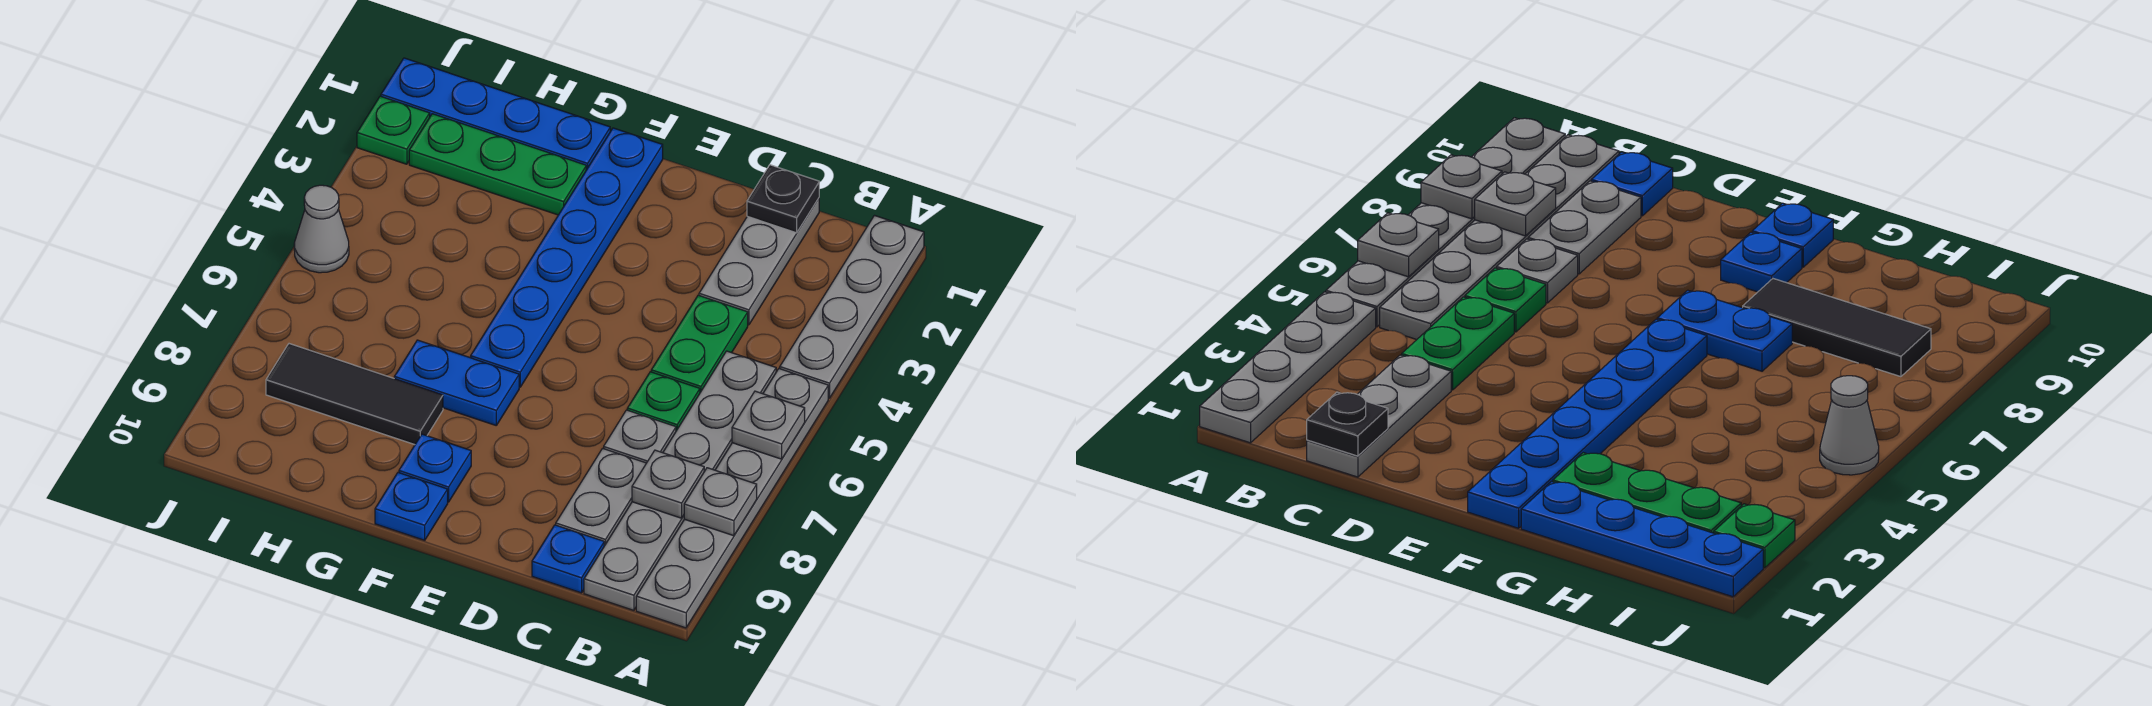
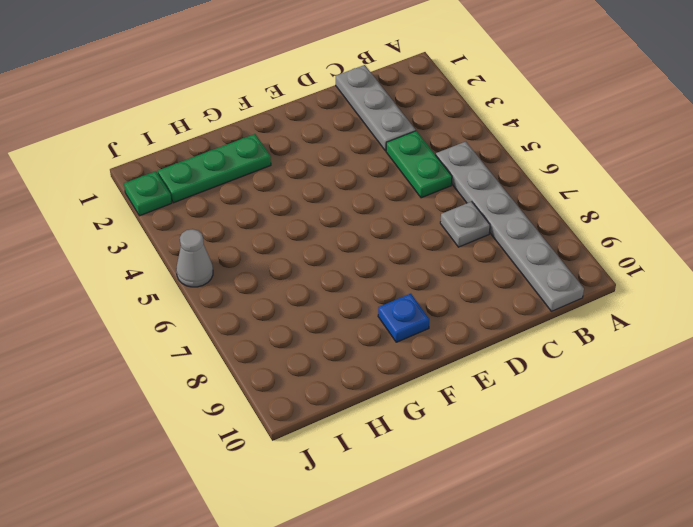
none -> grey plate A1:A4 level 1
none -> grey plate A5:A10 level 1
none -> green plate C6 level 1

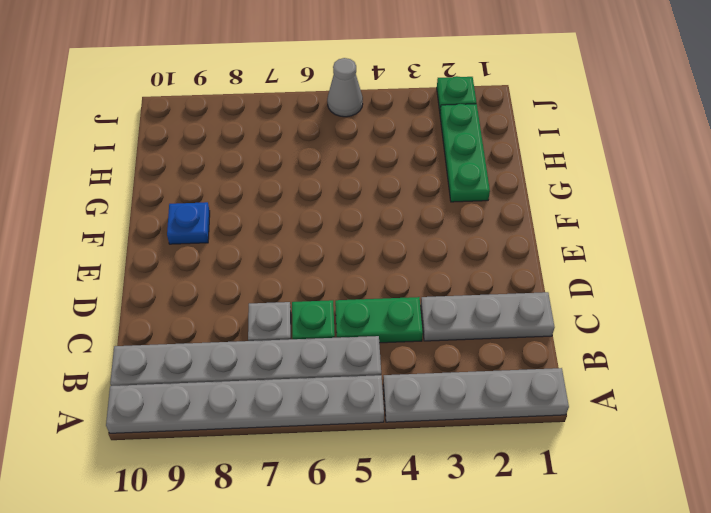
none -> grey plate C8:C9 level 1
none -> blue plate C10 level 1
none -> blue plate F1:F6 level 1

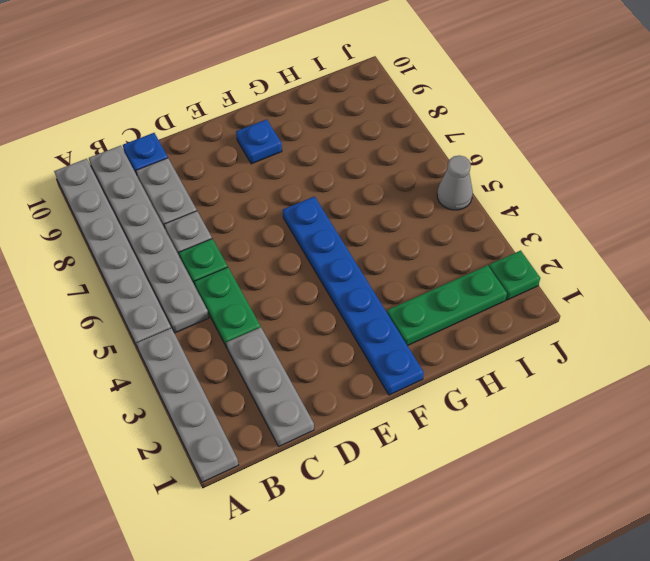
none -> blue plate F7:G7 level 1
none -> blue plate F10 level 1
none -> blue plate G1:J1 level 1

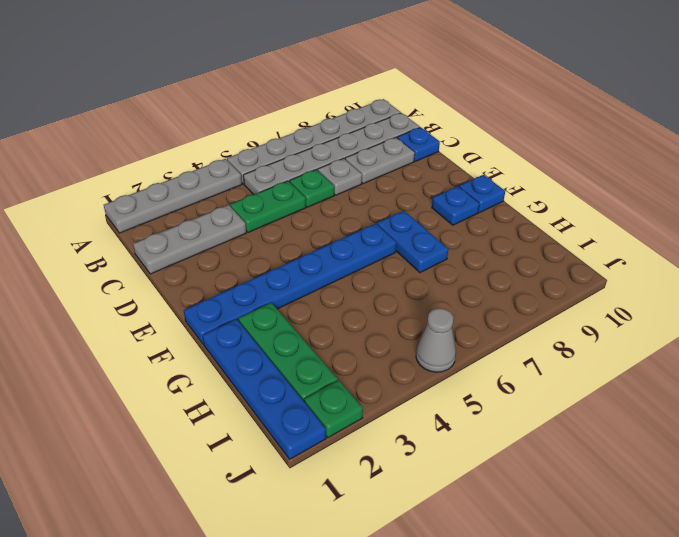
none -> black tile G8:I8 level 1
none -> grey plate A6 level 2
none -> grey plate A8 level 2

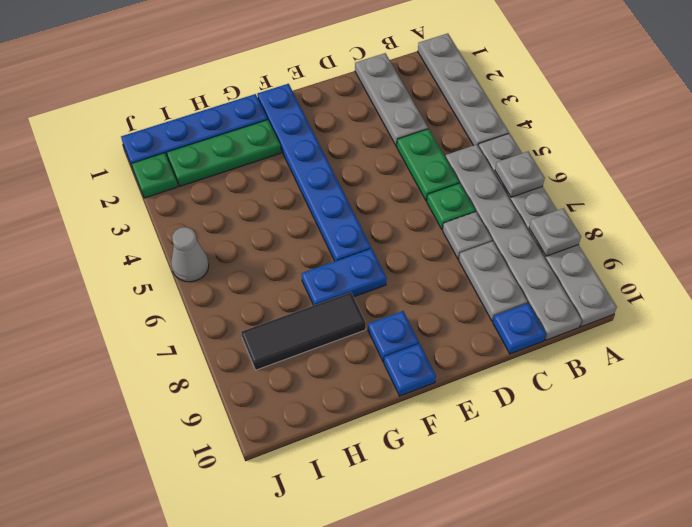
none -> grey plate B8 level 2
none -> black plate C1 level 2

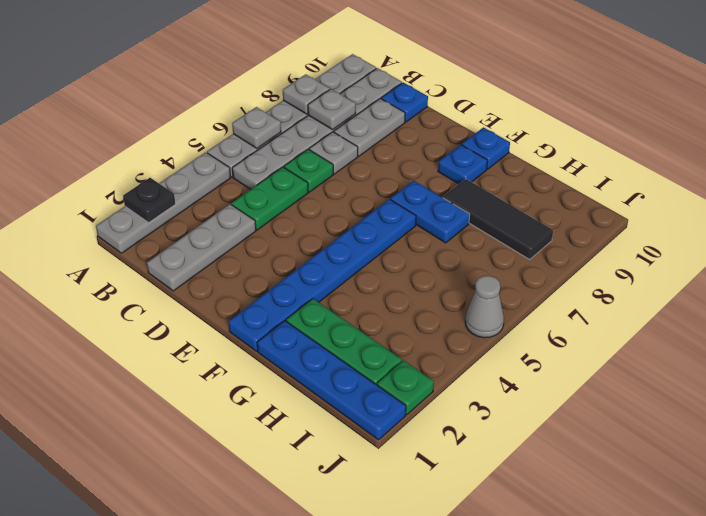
black plate A2 level 2 -> black plate C1 level 2

